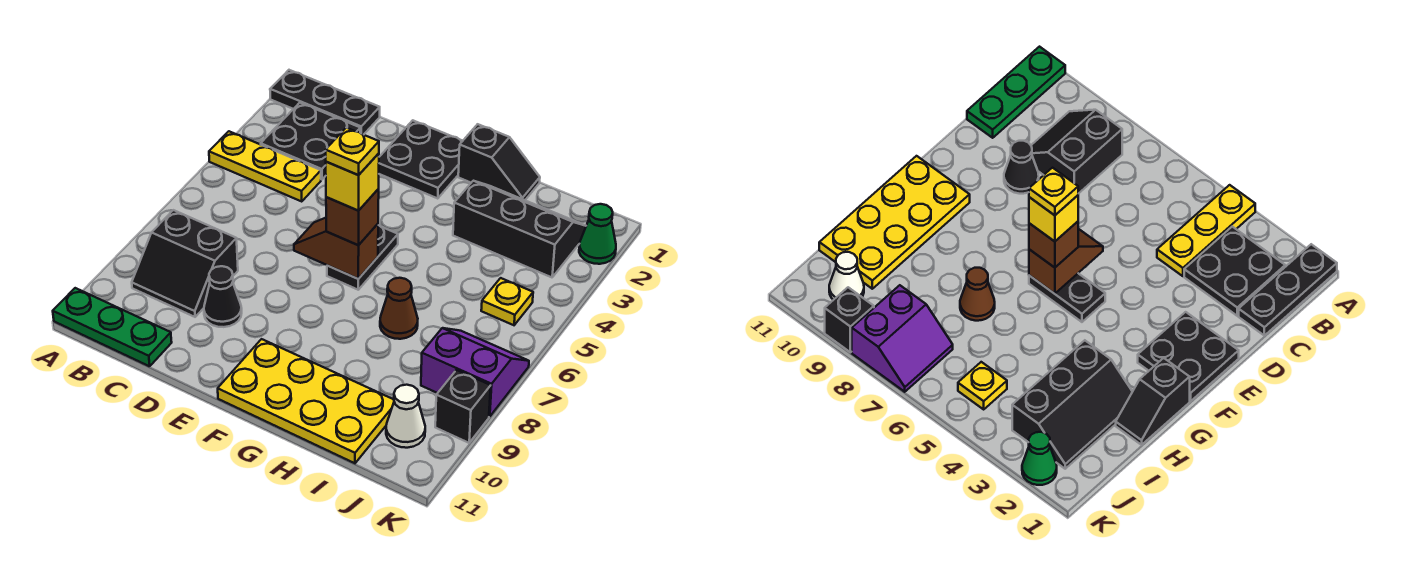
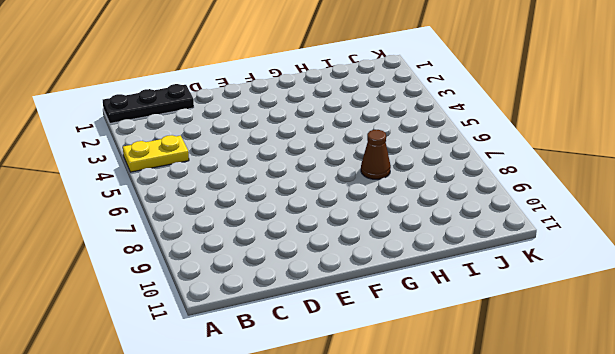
yellow plate A4:B4 level 1 -> yellow plate A4:C4 level 1
none -> green plate A11:C11 level 1
none -> black plate B2:C3 level 1
none -> black slope B8:C9 level 1 top 8

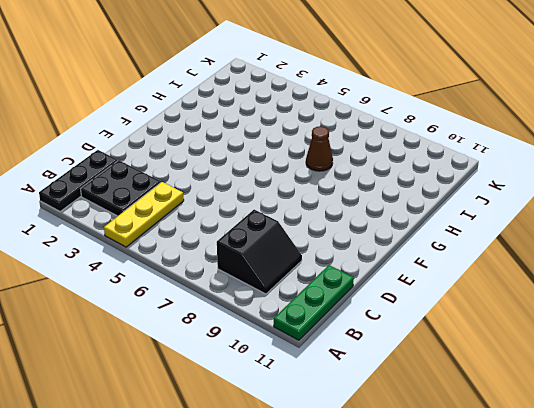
none -> black cone D9 level 1
none -> black plate E1:F2 level 1
none -> black plate F5:F6 level 1

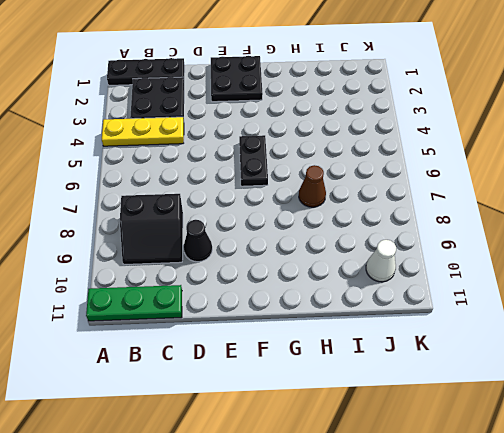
none -> yellow plate F10:I11 level 1
none -> black slope G1:H1 level 1 top G
none -> black slope H2:J3 level 1 top 3

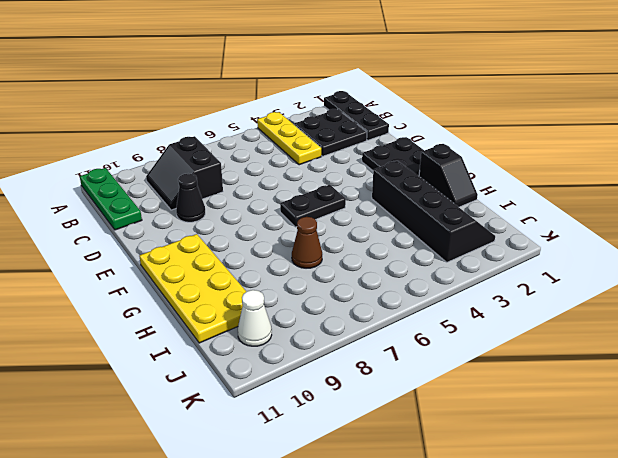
black slope G2:J3 level 1 top 3 -> black slope H2:J3 level 1 top 3
none -> yellow plate J5 level 1
none -> purple slope J7:K8 level 1 top 8
none -> green cone K2 level 1

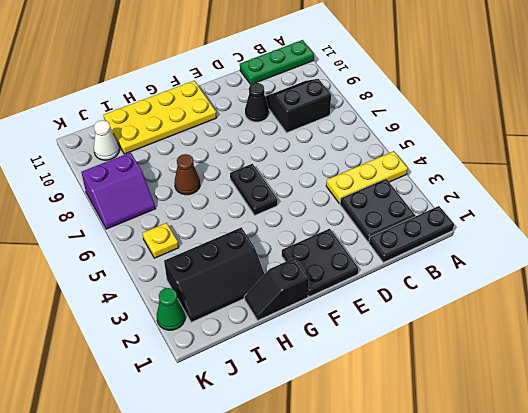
none -> black brick K9 level 1
none -> brown slope E6:F6 level 2 top F
none -> brown brick F6 level 3

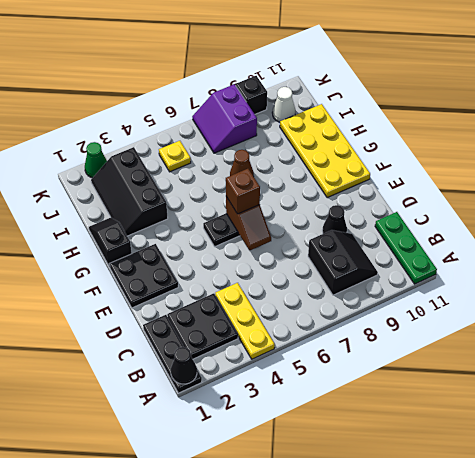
black cone A1 level 2 -> none
none -> yellow brick F6 level 4
none -> yellow plate F6 level 5

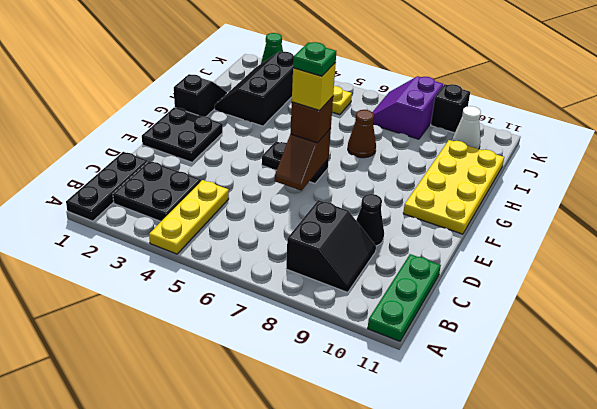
green plate F6 level 5 -> yellow plate F6 level 5

